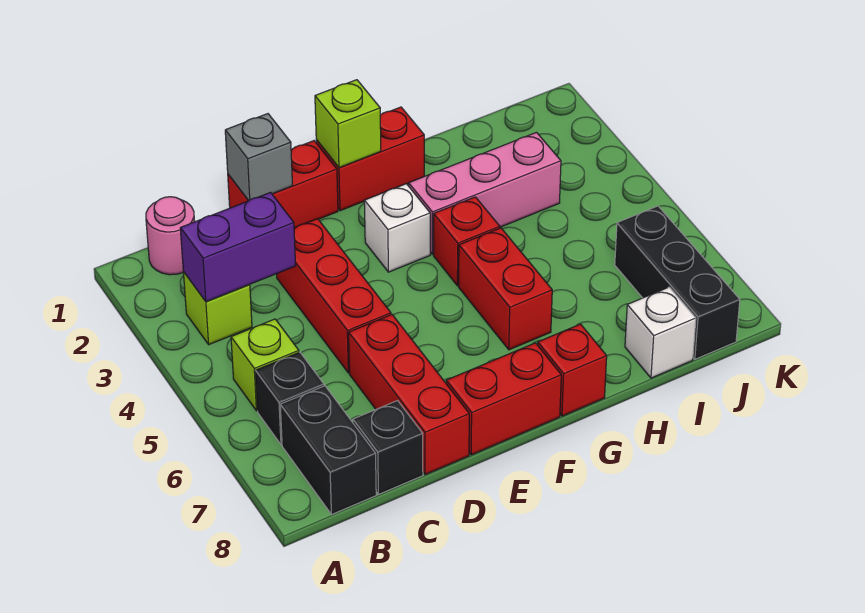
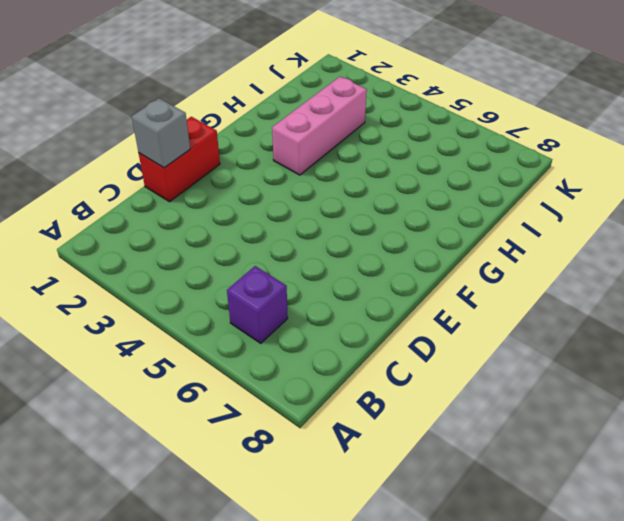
purple brick B6 level 1 -> black brick B6 level 1
none -> pink round brick B1 level 1
none -> lime brick B3 level 1
none -> lime brick B5 level 1

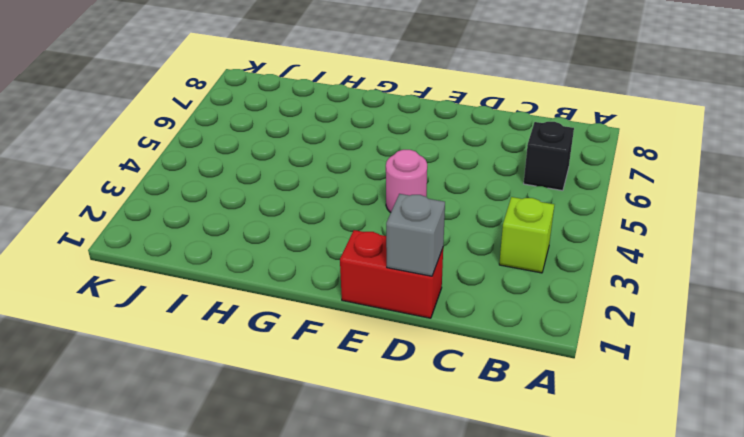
pink round brick E4 level 1 -> pink round brick B1 level 1
none -> lime brick B5 level 1
none -> black brick B7:B8 level 1
none -> black brick C8 level 1

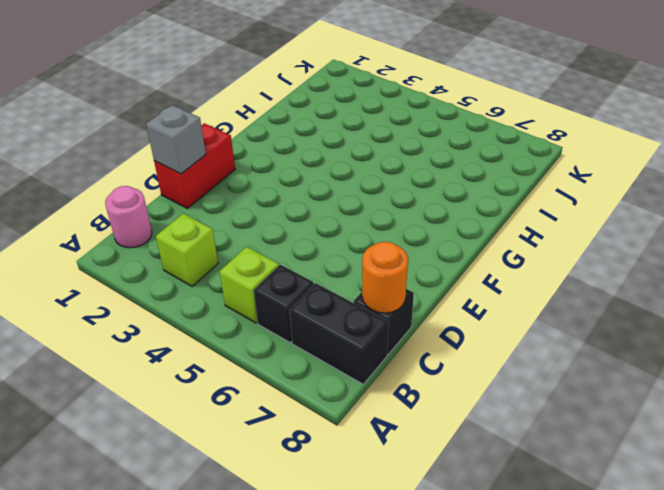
orange round brick C8 level 2 -> none
none -> red brick D3:D5 level 1
none -> red brick D6:D8 level 1
none -> red brick E8:F8 level 1

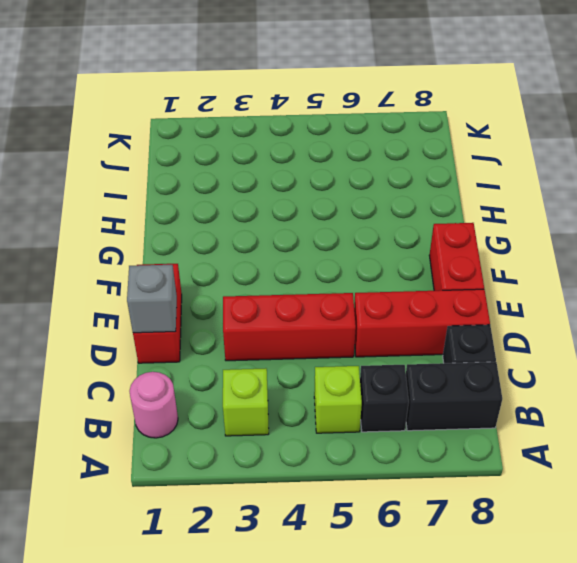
none -> red brick F1:G1 level 1
none -> white brick F3 level 1
none -> pink brick G3:I3 level 1

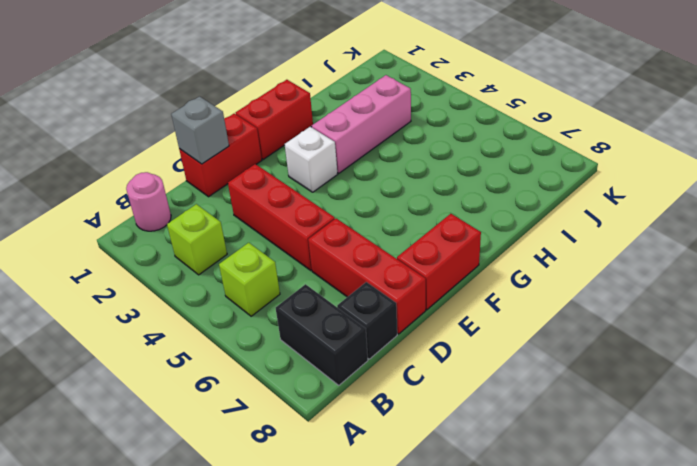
none -> black brick B6 level 1
none -> red brick G4 level 1
none -> red brick G5:G6 level 1

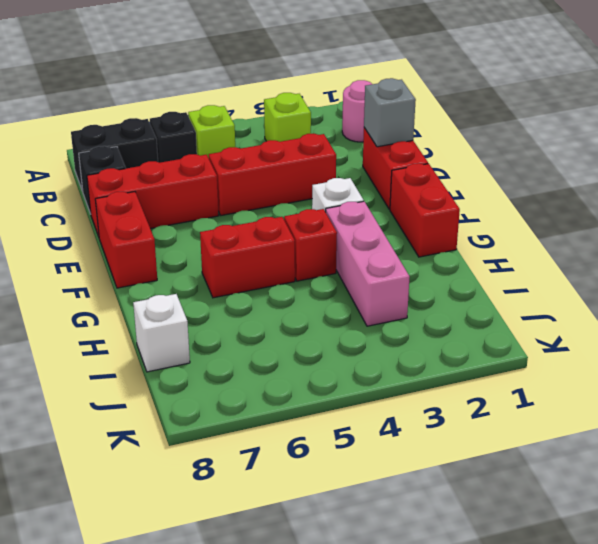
none -> red brick G8 level 1
none -> black brick J6:J8 level 1
none -> purple brick B3:C3 level 2

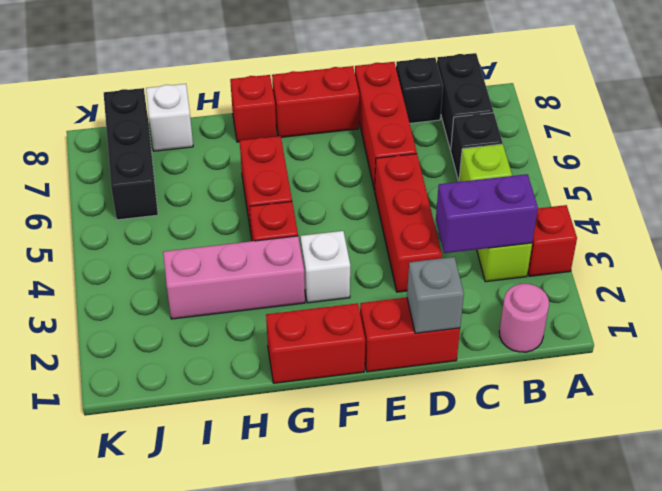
red brick A3 level 1 -> none
none -> lime brick F1 level 2

